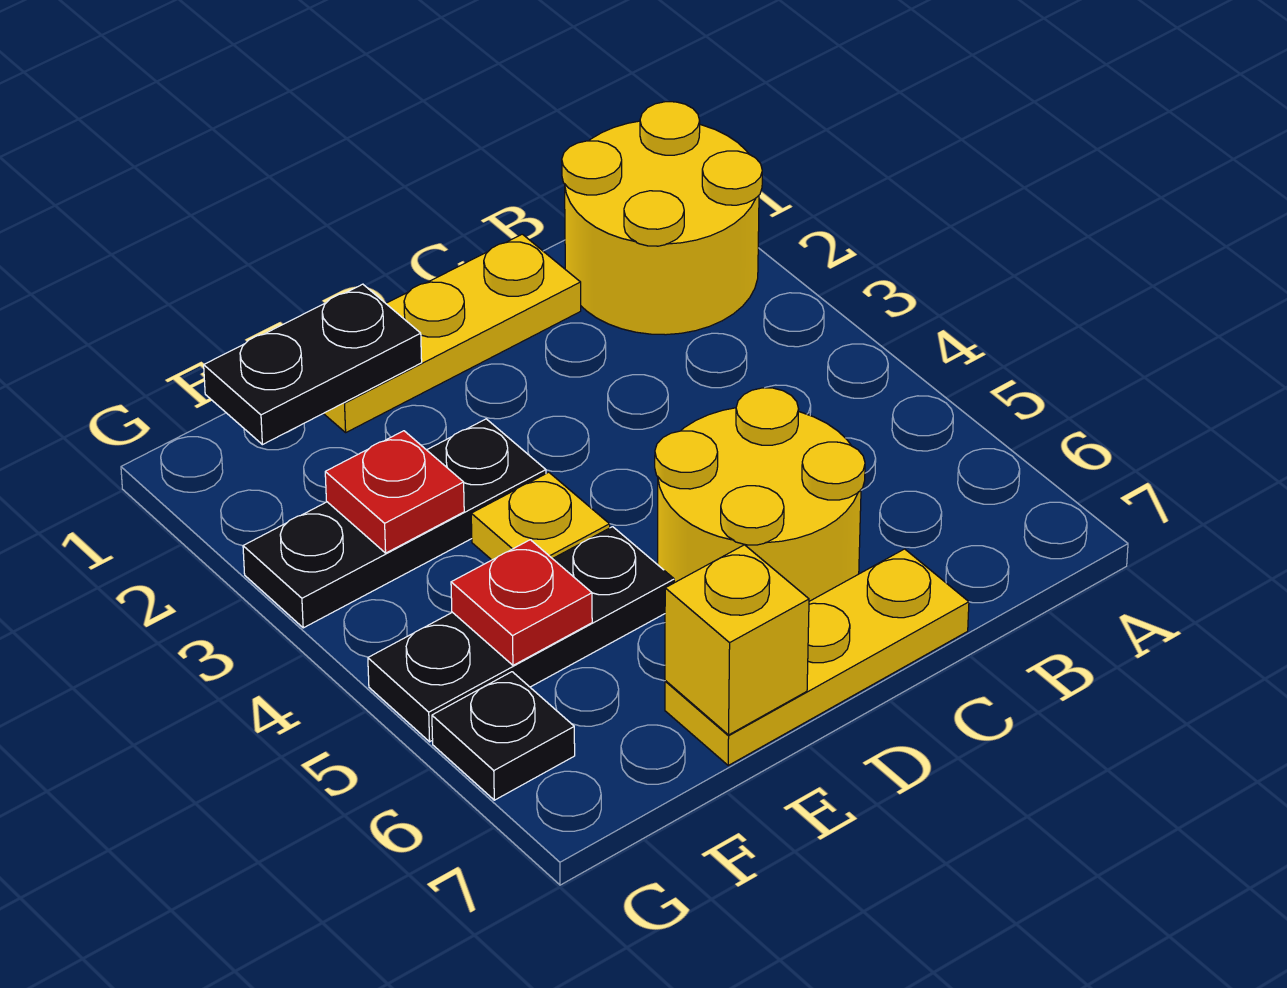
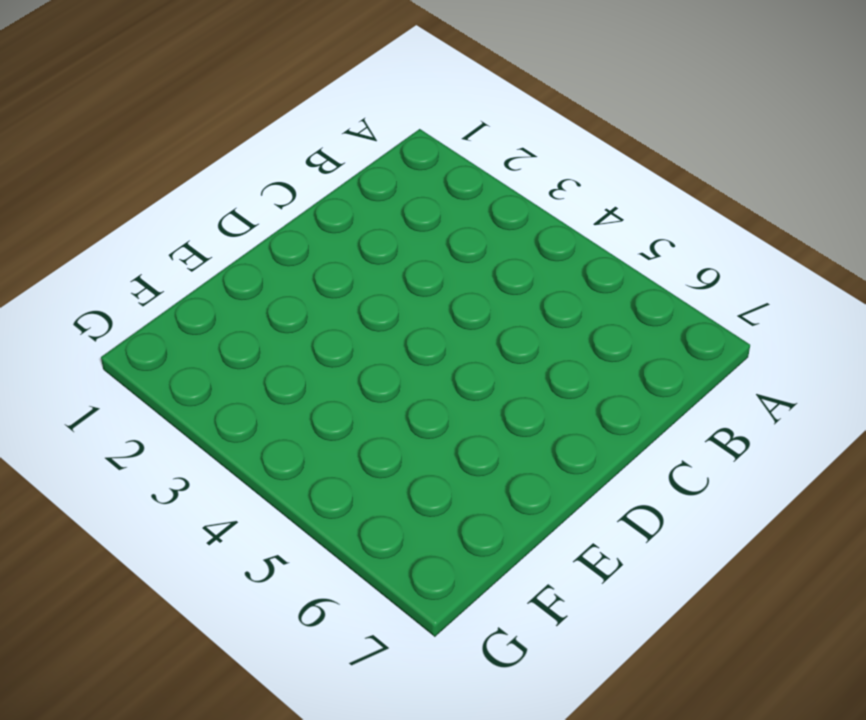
none -> yellow round brick A1:B2 level 1
none -> yellow plate C1:E1 level 1
none -> yellow round brick C5:D6 level 1

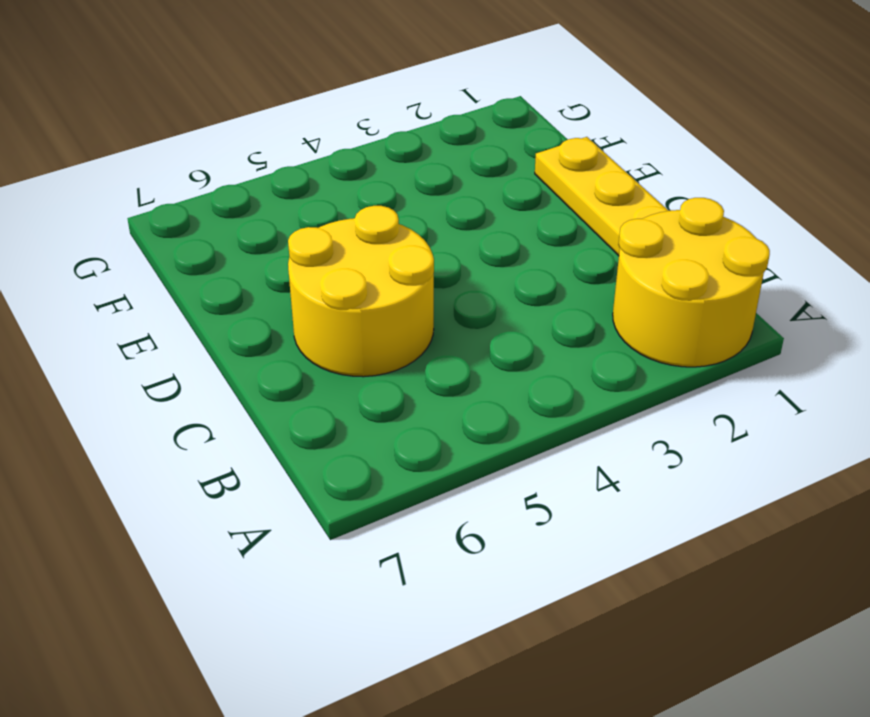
none -> yellow plate C7:E7 level 1
none -> black plate E3:G3 level 1
none -> yellow plate E4 level 1

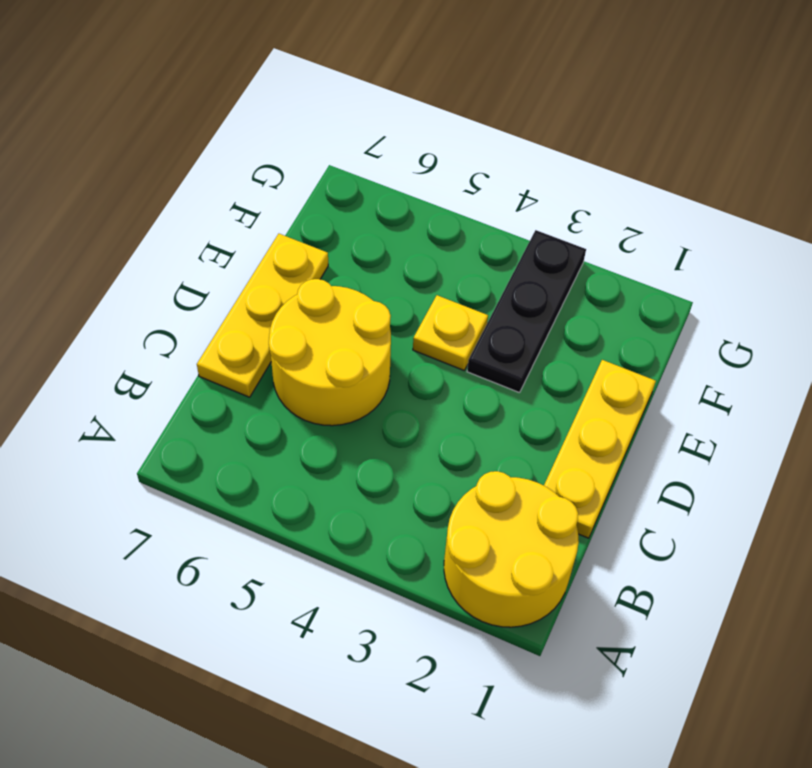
none -> black plate E5:G5 level 1
none -> black plate G6 level 1
none -> black plate E1:F1 level 2

